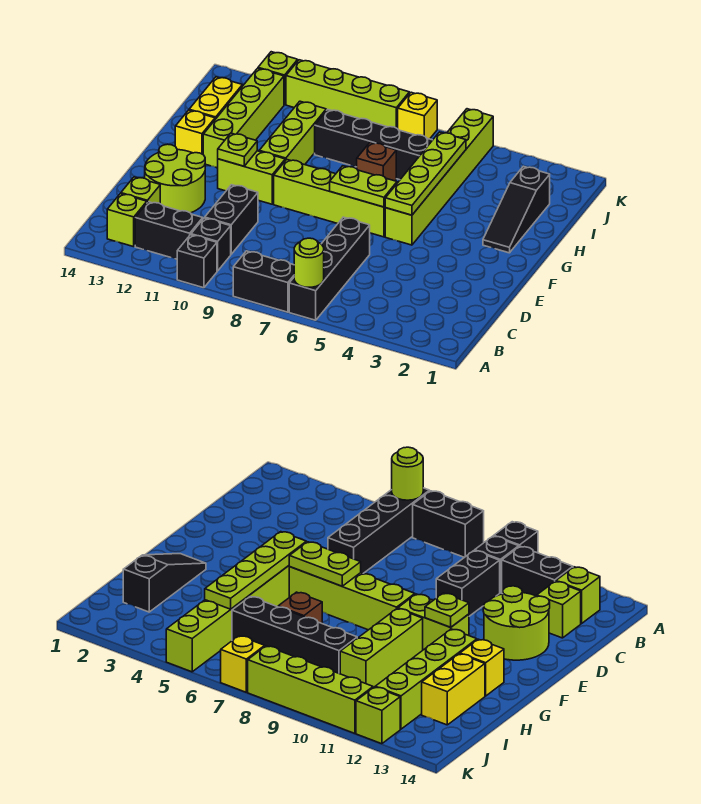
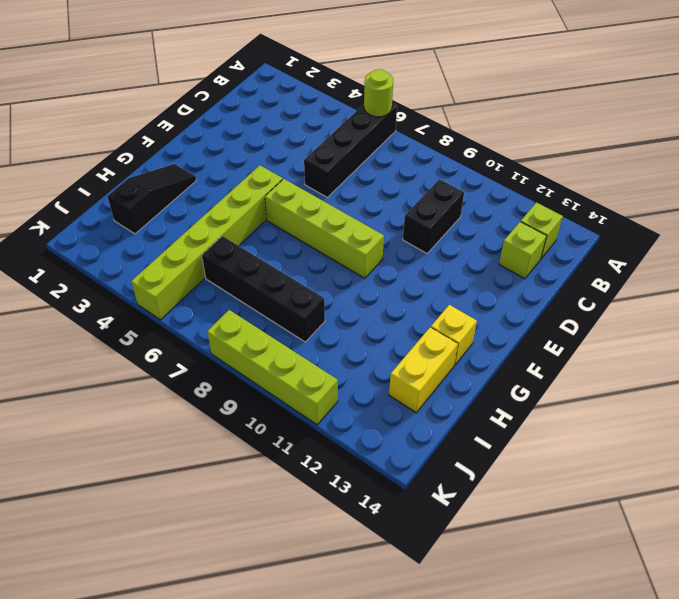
none -> black brick A7:A8 level 1
none -> black brick A10 level 1
none -> black brick B10 level 1

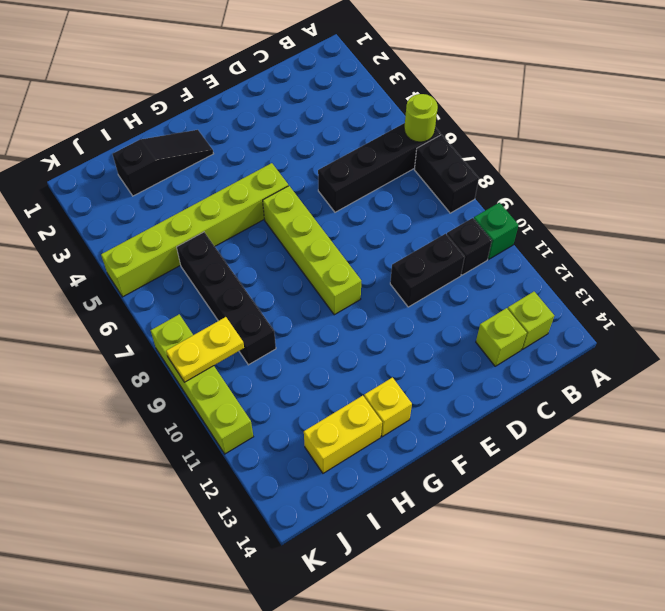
green brick A10 level 1 -> black brick A10 level 1
yellow plate J9:K9 level 2 -> none
none -> black brick B11:B12 level 1
none -> lime round brick D12:E13 level 1
none -> lime brick F10:F11 level 1

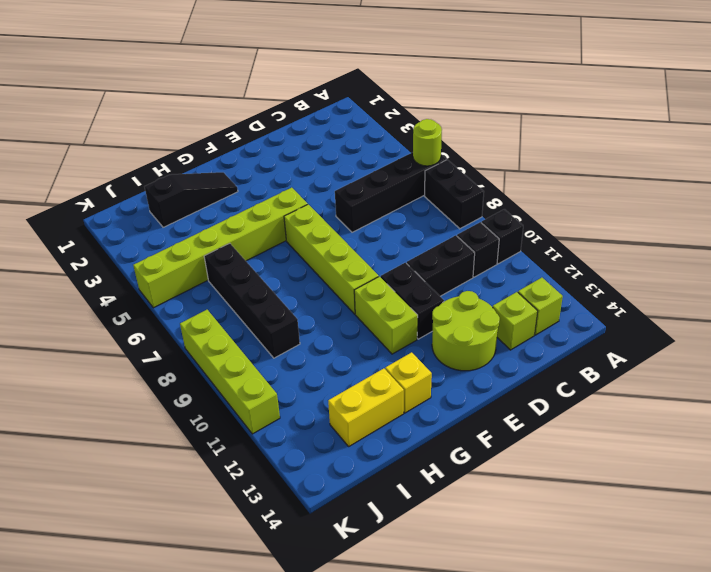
black brick E10:E11 level 1 -> black brick B11:B12 level 1
none -> lime brick G10:I10 level 1
none -> lime brick G12:J12 level 1
none -> brown brick H7 level 1

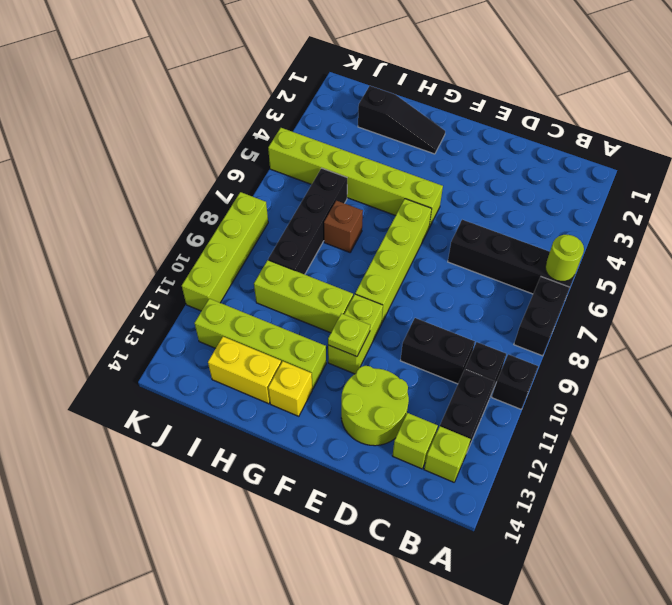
none -> yellow brick K7 level 1
none -> lime brick K12 level 1
none -> lime plate F5:I5 level 2

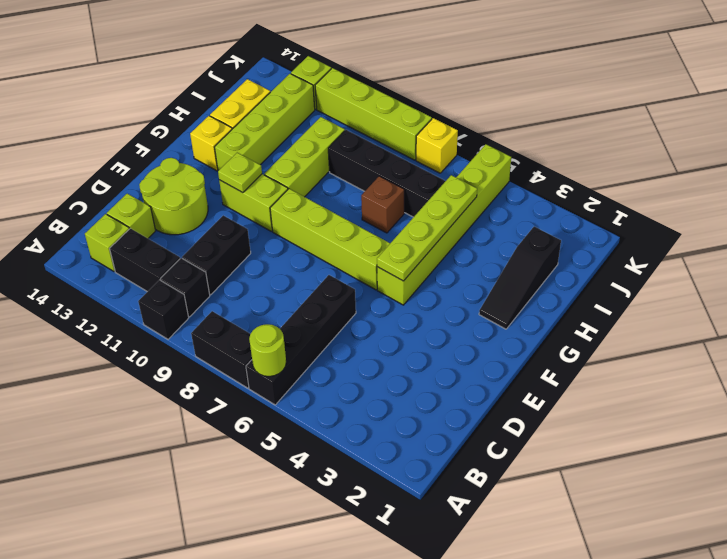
none -> lime plate F6:F7 level 2

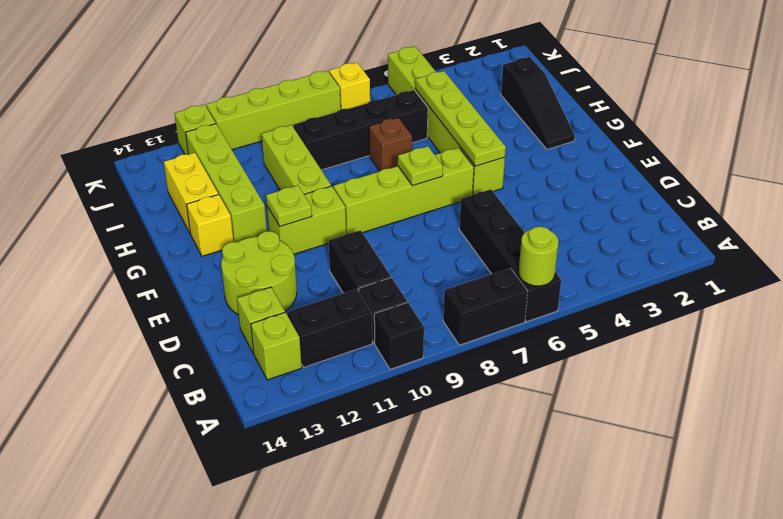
lime plate F7 level 2 -> lime plate F6:F7 level 2

